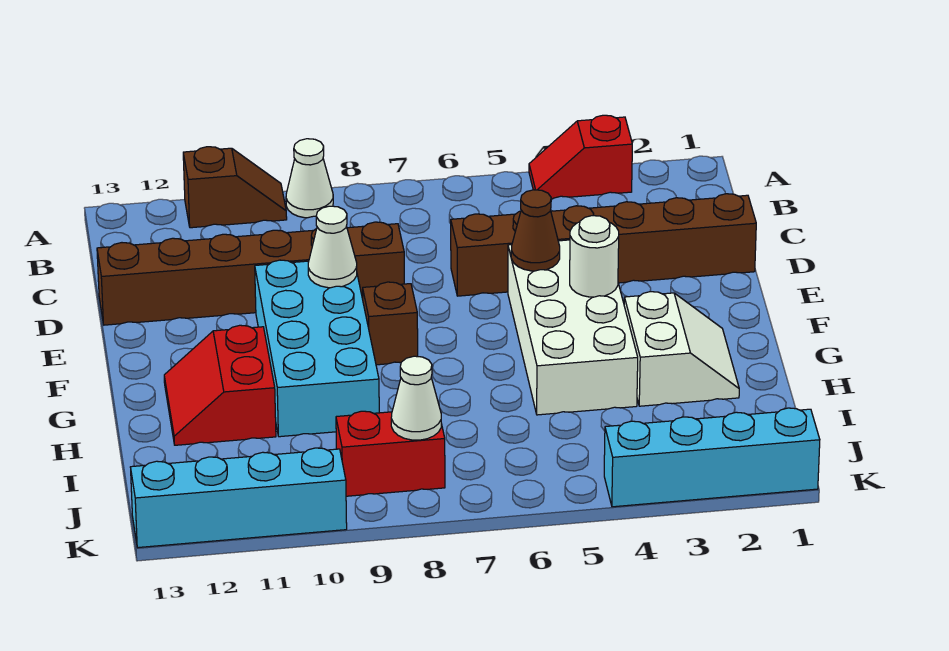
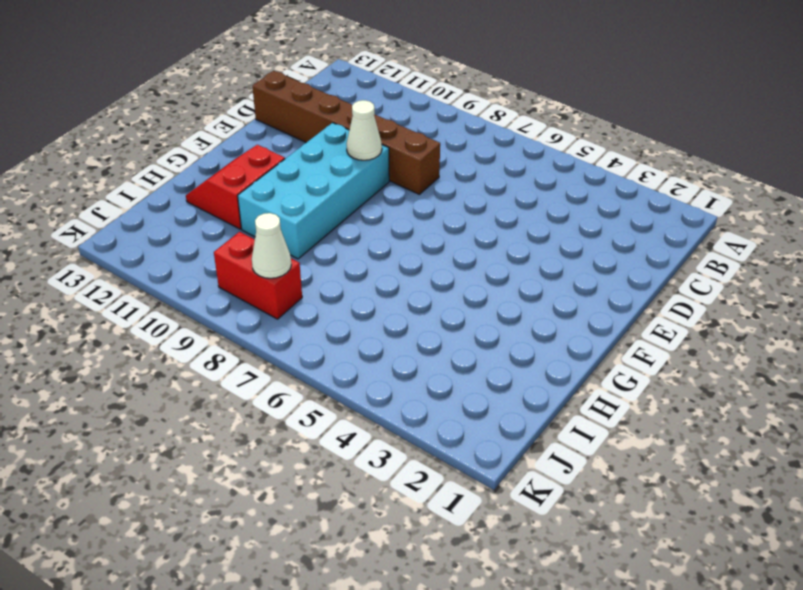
none -> red slope A3:A4 level 1 top 3
none -> white cone A9 level 1
none -> brown slope A10:A11 level 1 top 11

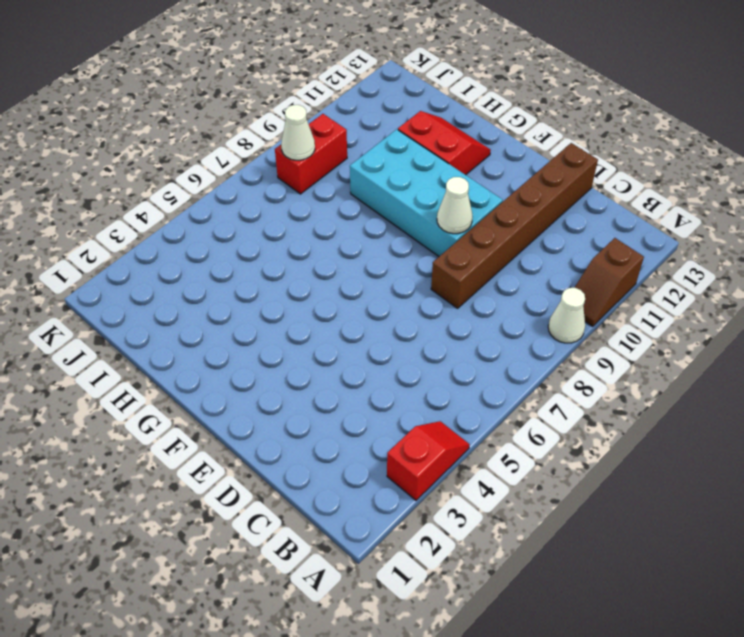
none -> brown brick D1:D6 level 1
none -> white brick E4:H5 level 1
none -> brown brick F8 level 1

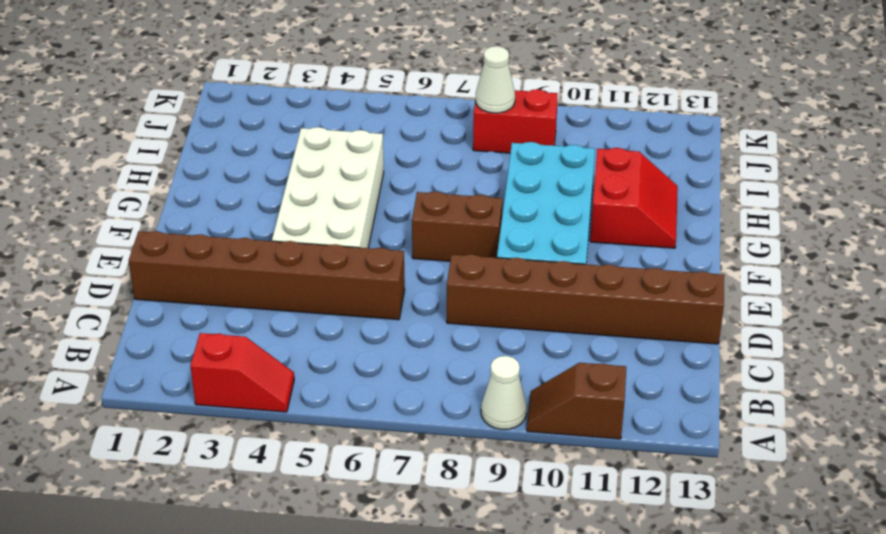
brown brick F7:F8 level 1 -> brown brick F8 level 1
none -> white slope G2:H3 level 1 top 3
none -> cyan brick K1:K4 level 1
none -> cyan brick K10:K13 level 1

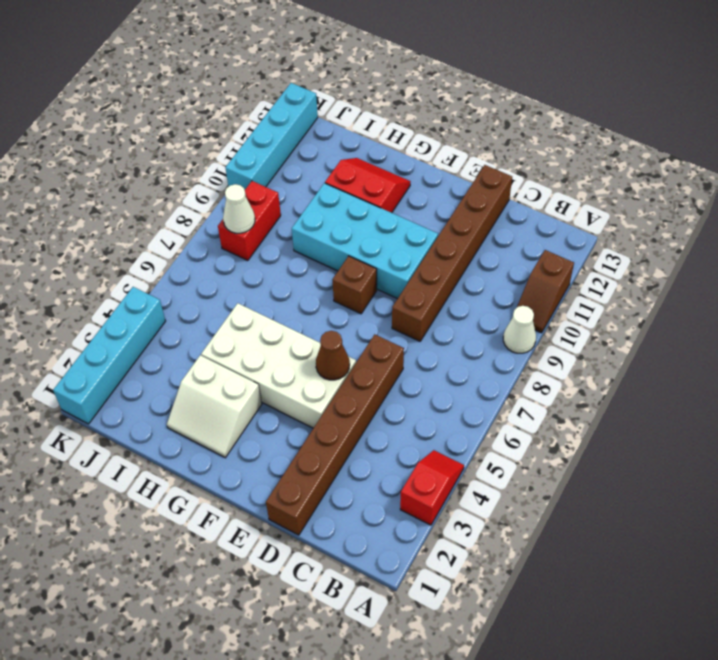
none -> white cone E9 level 2
none -> white round brick F4 level 2

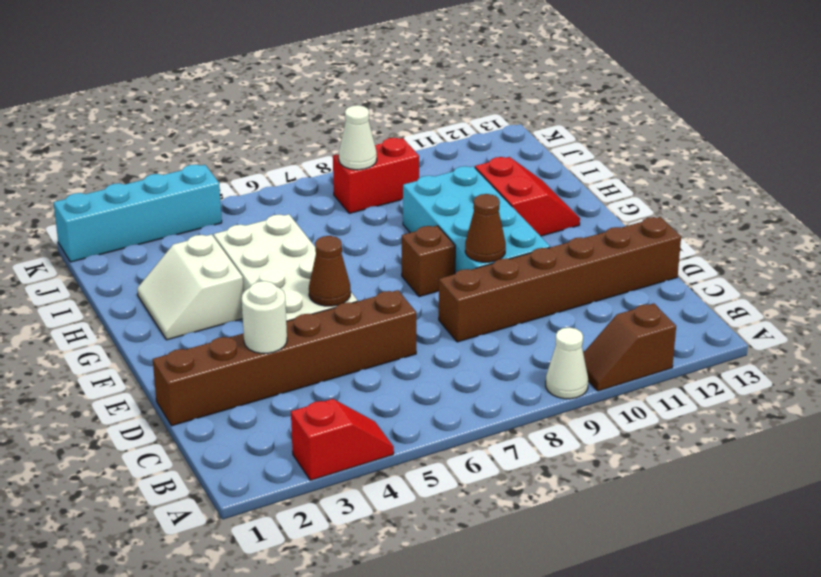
white round brick D3 level 2 -> white round brick F4 level 2
brown cone E9 level 2 -> white cone E9 level 2
none -> cyan brick K10:K13 level 1

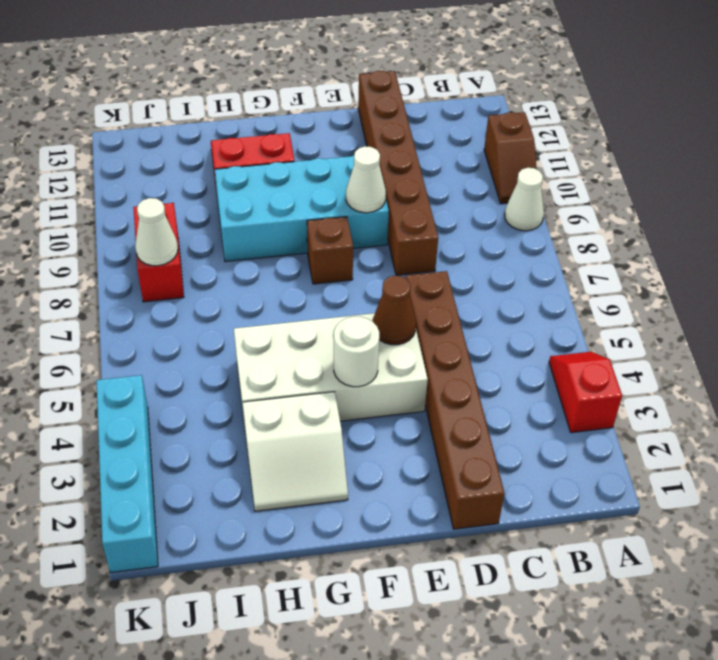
none -> cyan brick K10:K13 level 1

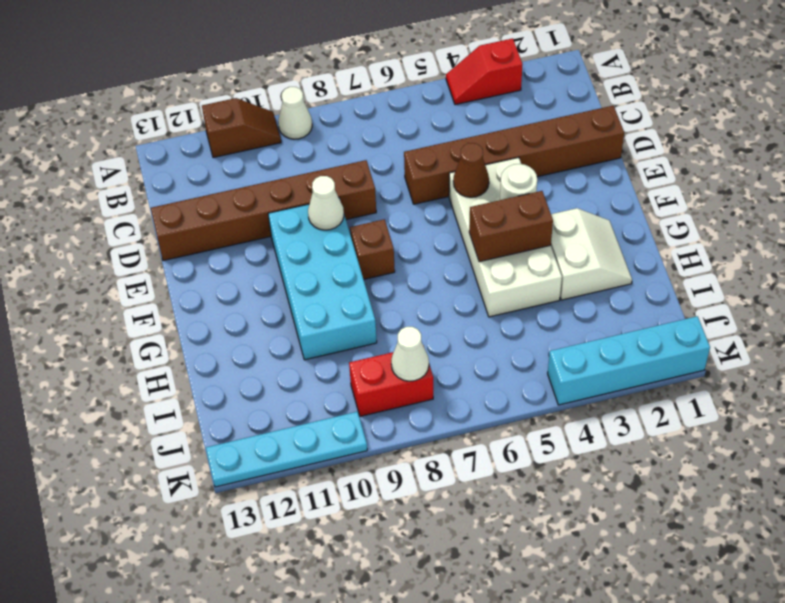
brown brick G4:G5 level 2 -> none
cyan plate K10:K13 level 1 -> cyan brick K10:K13 level 1
none -> red slope G11:H12 level 1 top 11

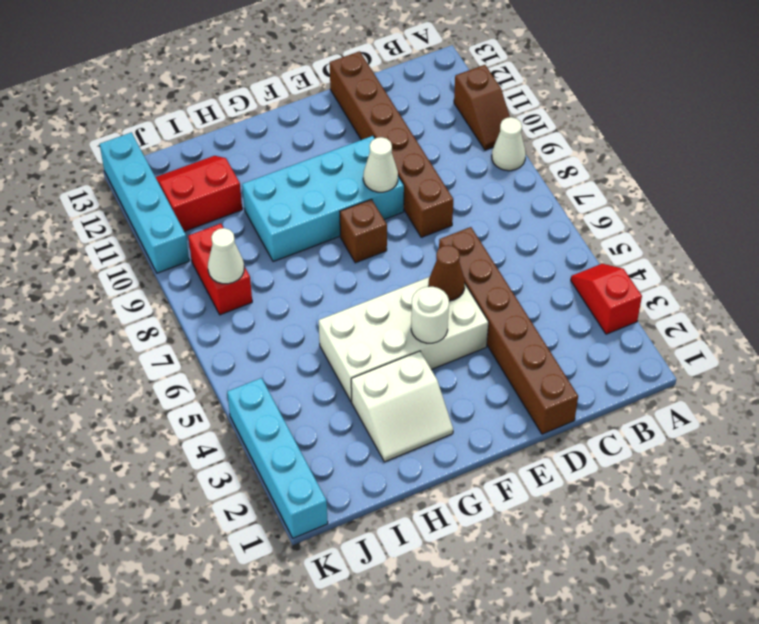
red slope I11:J12 level 1 top 11 -> red slope G11:H12 level 1 top 11

